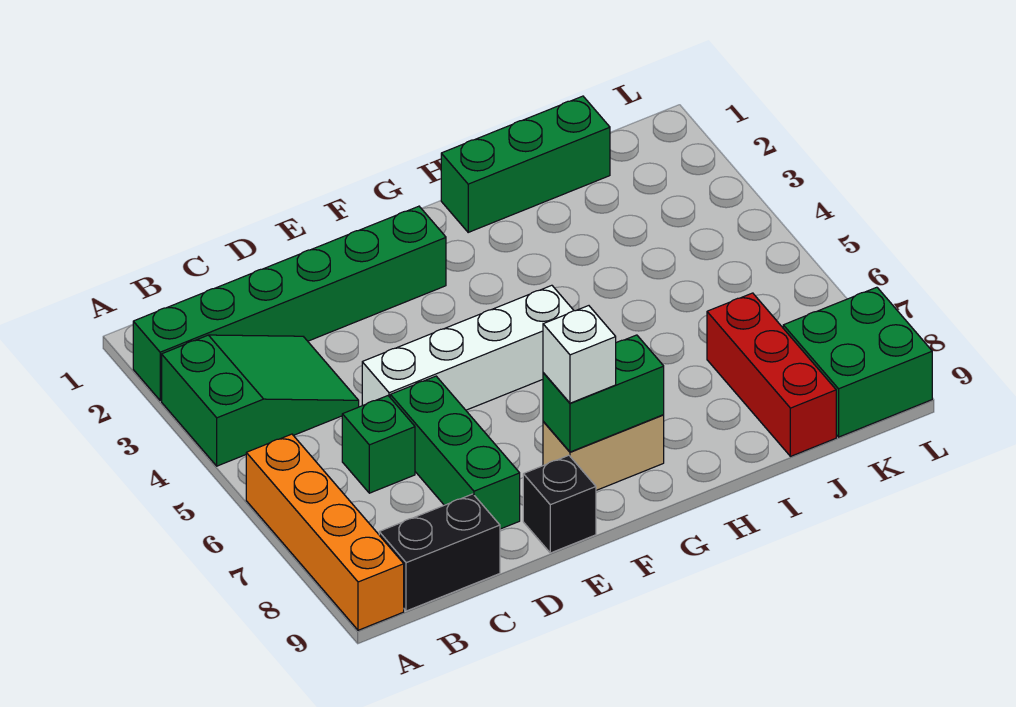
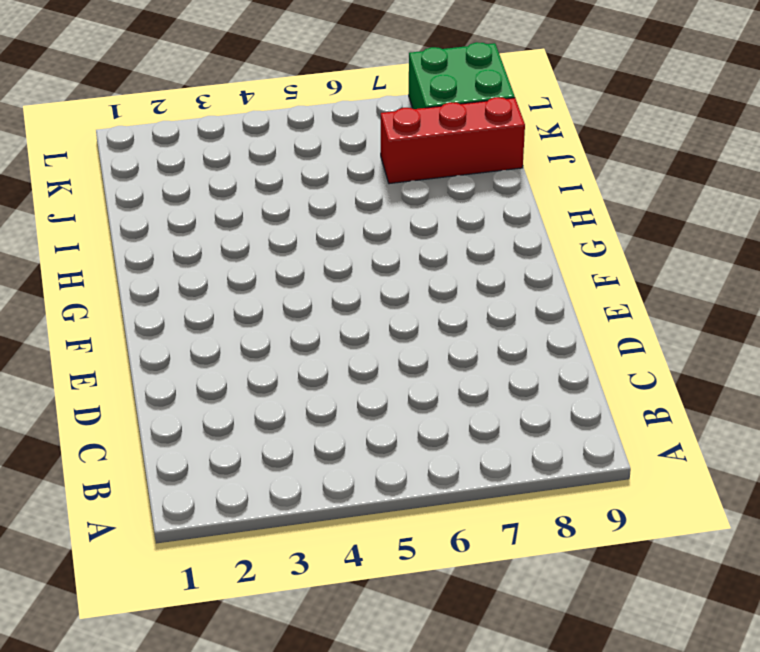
none -> green brick A2:F2 level 1
none -> green slope A3:C4 level 1 top A
none -> orange brick A6:A9 level 1

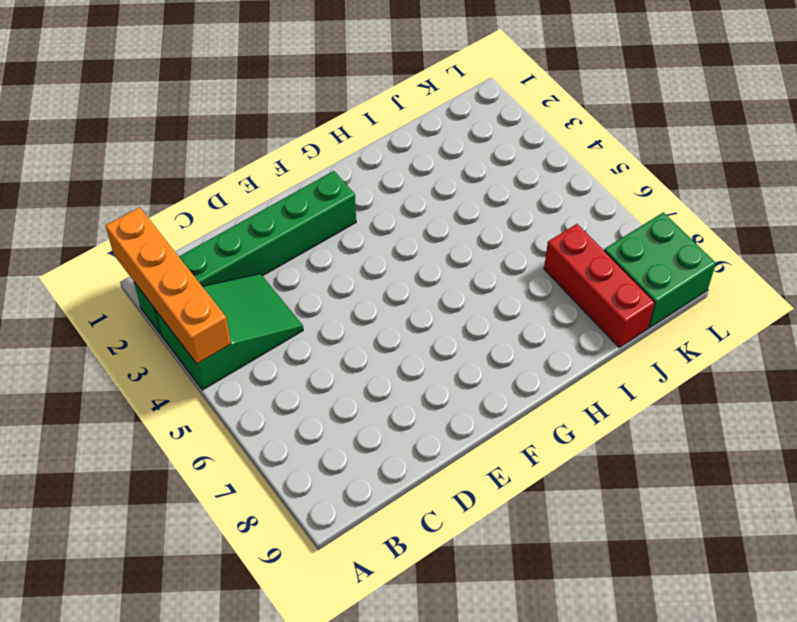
orange brick A1:A4 level 2 -> orange brick A6:A9 level 1
none -> black brick B9:C9 level 1
none -> green brick C6 level 1
none -> white brick D5:G5 level 1

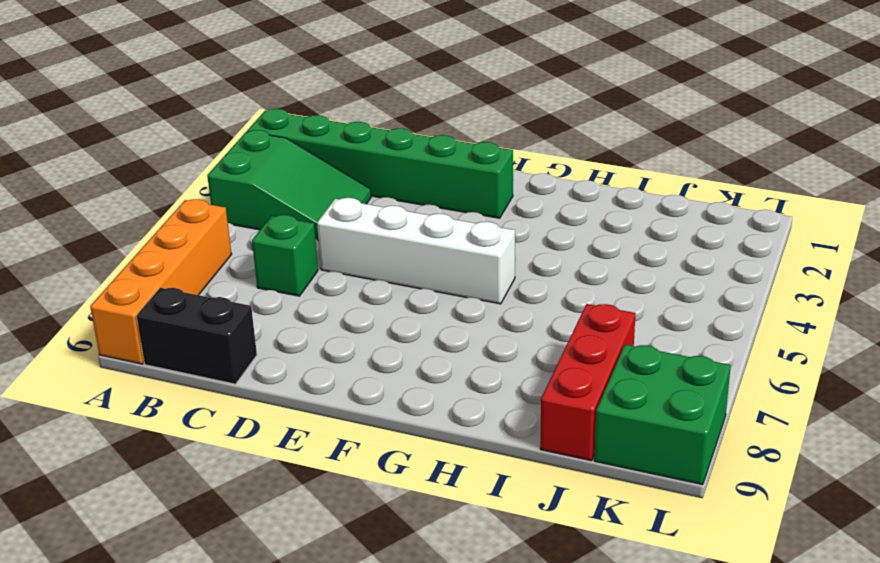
none -> green brick D6:D8 level 1
none -> black brick E9 level 1
none -> tan brick F8:G8 level 1

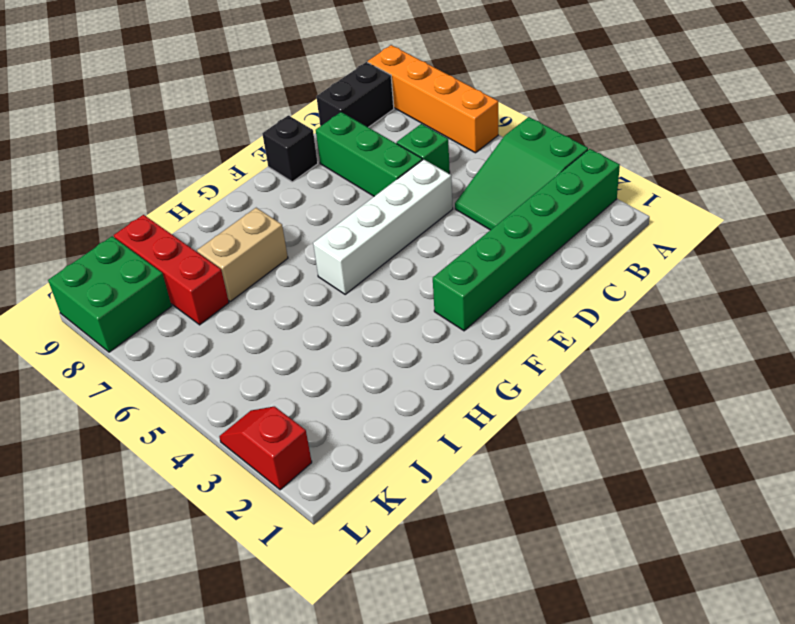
tan brick H7:I7 level 1 -> tan brick F8:G8 level 1
red slope L2:L3 level 1 top 2 -> none
none -> green brick H1:J1 level 1
none -> green brick F8:G8 level 2
none -> white brick F8 level 3

